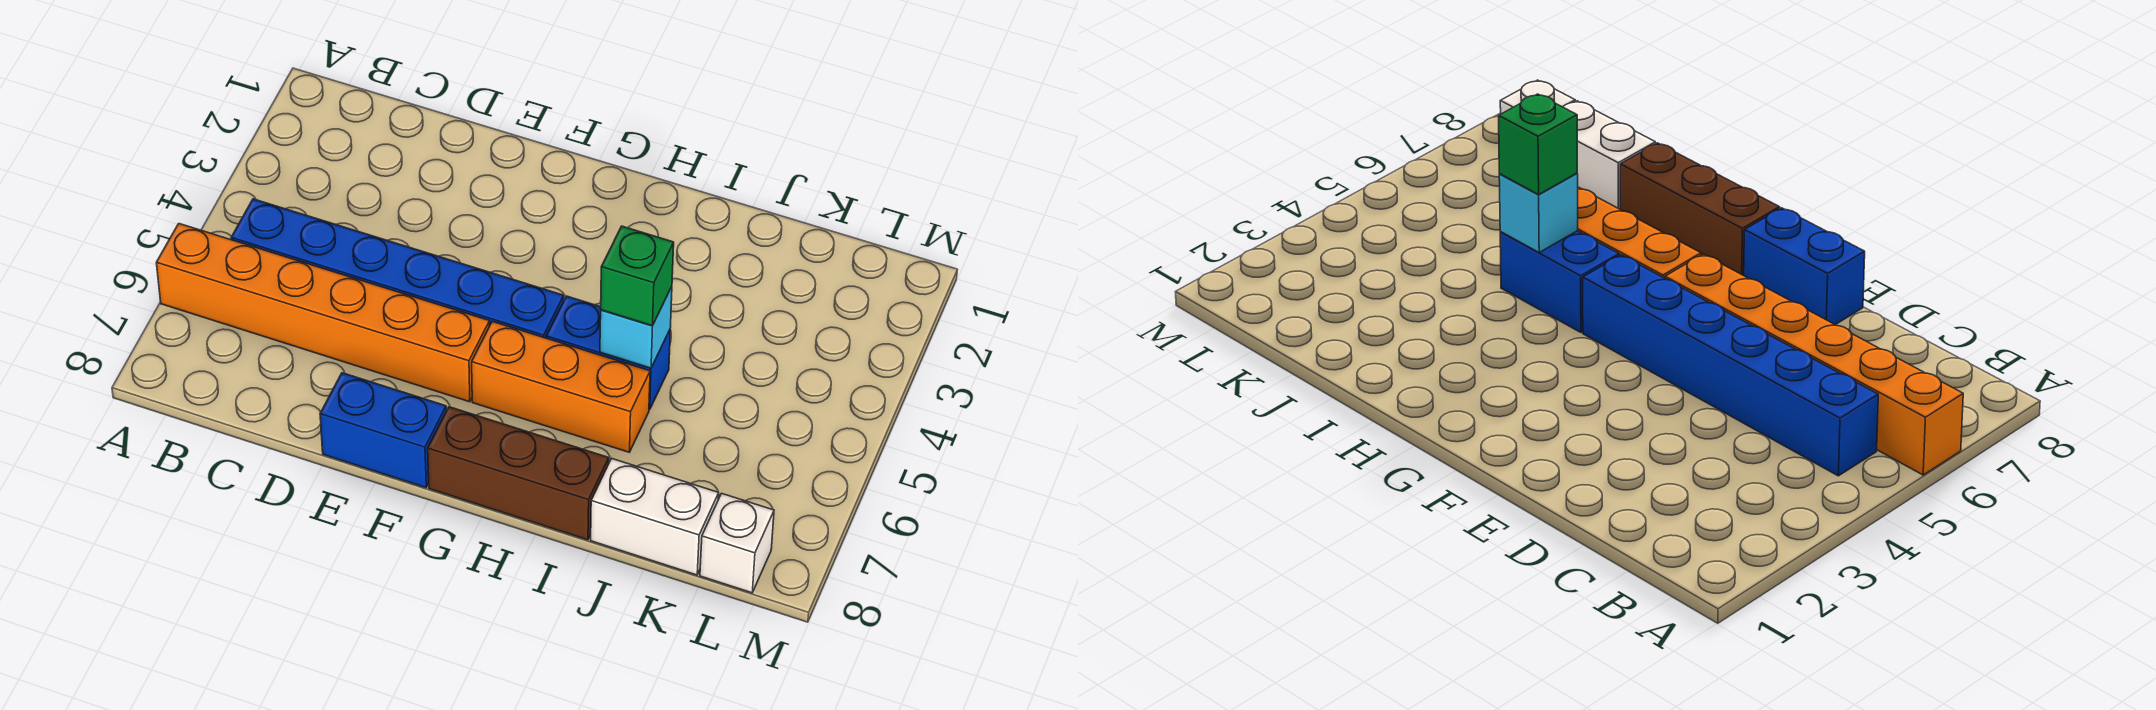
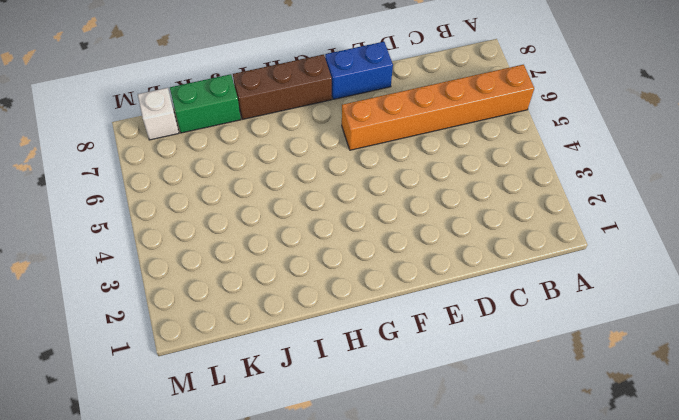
green brick J8:K8 level 1 -> white brick J8:K8 level 1
none -> blue brick B5:G5 level 1
none -> orange brick G6:I6 level 1

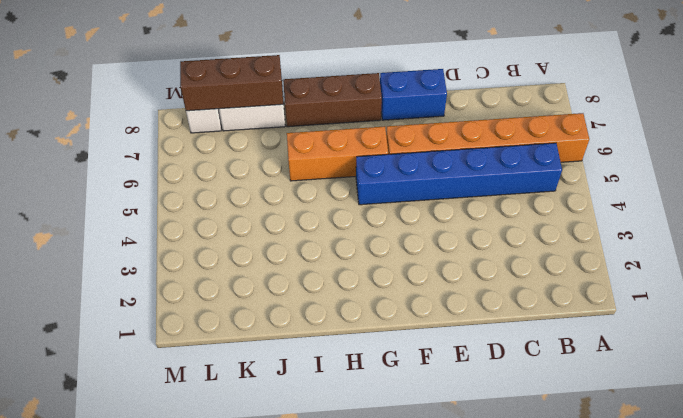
brown brick J8:L8 level 2 -> none
none -> blue brick H5:I5 level 1
none -> cyan brick I5 level 2

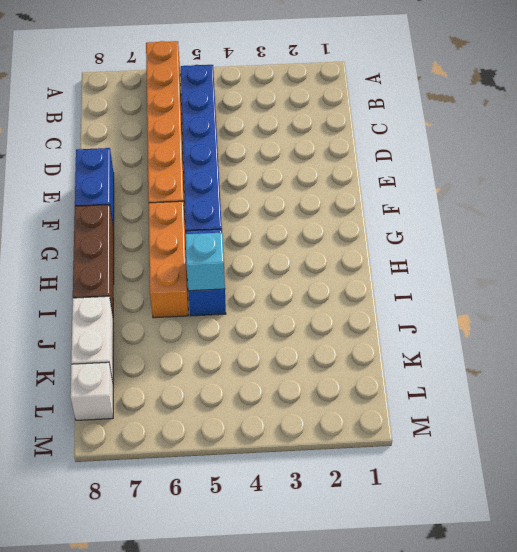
none -> green brick I5 level 3

